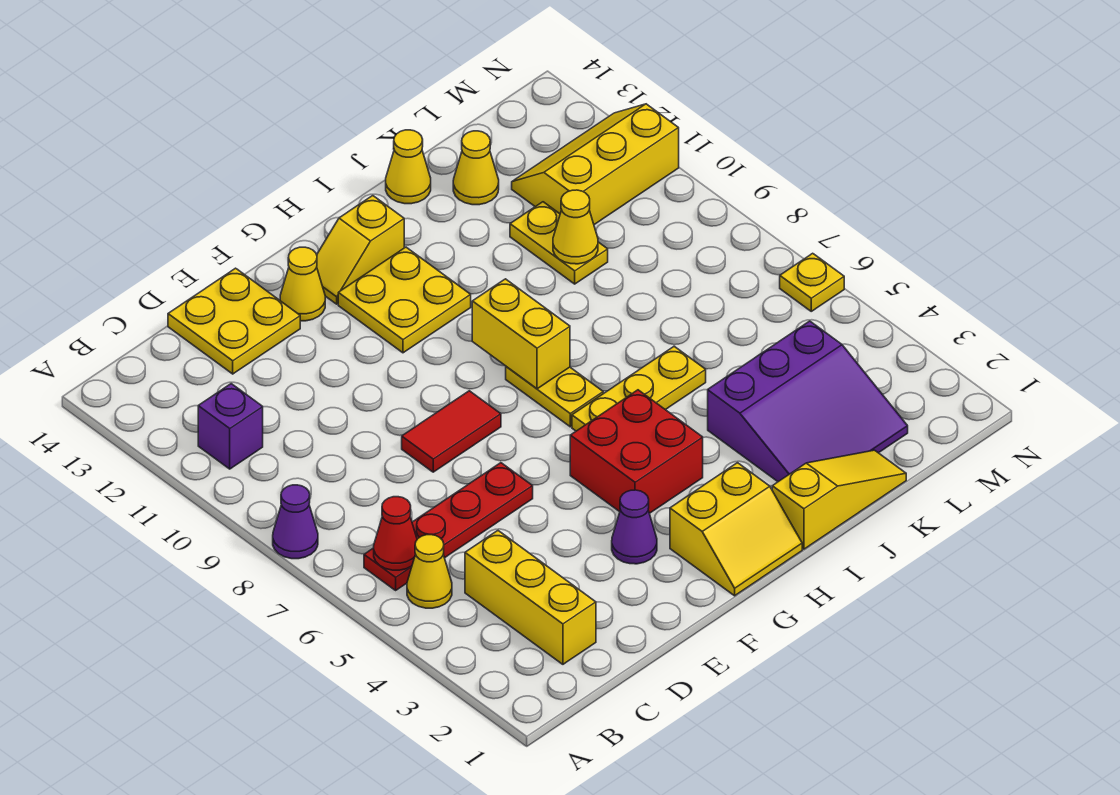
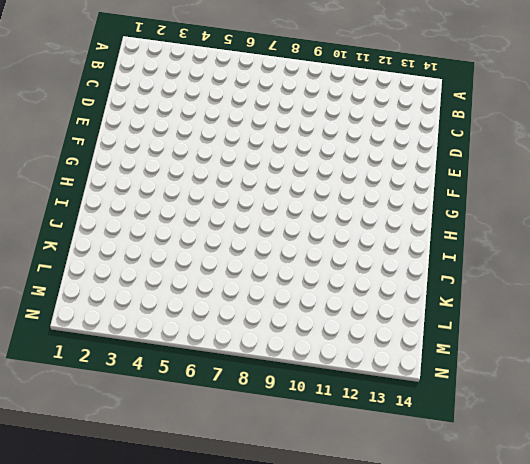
none -> purple cone A8 level 1
none -> yellow cone B5 level 1
none -> red plate B6:E6 level 1

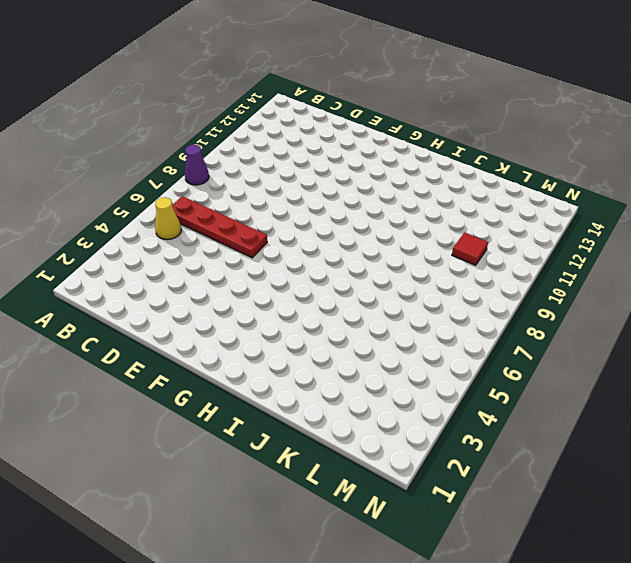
red tile L10 level 1 -> none
none -> purple brick B11 level 1
none -> yellow brick C2:C4 level 1
none -> yellow plate D13:E14 level 1

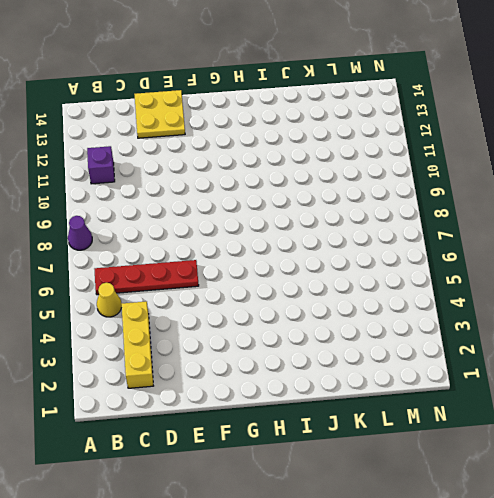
none -> red tile E8:F8 level 1
none -> purple cone F3 level 1
none -> yellow cone F13 level 1

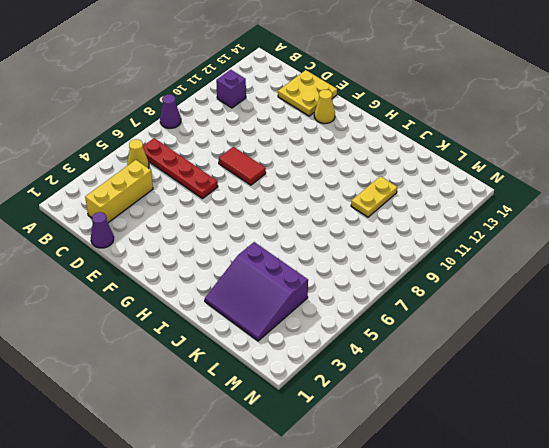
purple cone D1 level 1 -> purple cone F3 level 1
none -> yellow slope G1:H2 level 1 top 2
none -> red brick G4:H5 level 1
none -> yellow plate G11:H12 level 1

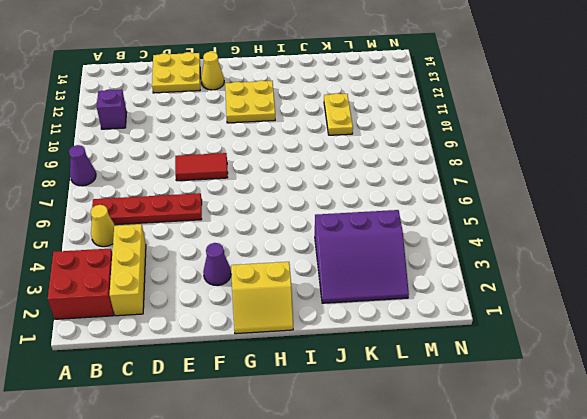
red brick A2:B3 level 1 -> red brick G4:H5 level 1
none -> yellow slope G13:H13 level 1 top H
none -> yellow plate H6:J6 level 1
none -> yellow plate H7:H8 level 1

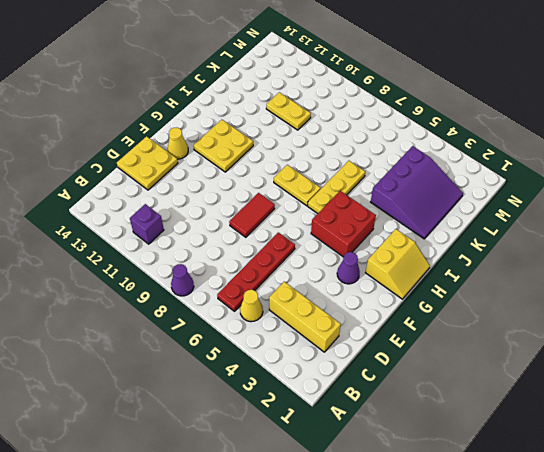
none -> yellow slope G13:H13 level 1 top H
none -> yellow slope I1:K1 level 1 top I
none -> yellow cone J14 level 1

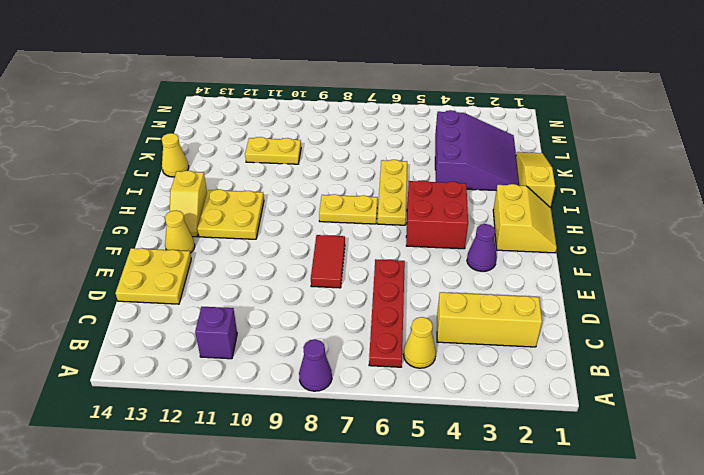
none -> yellow cone K13 level 1
none -> yellow slope L11:N12 level 1 top 11
none -> yellow plate N6 level 1

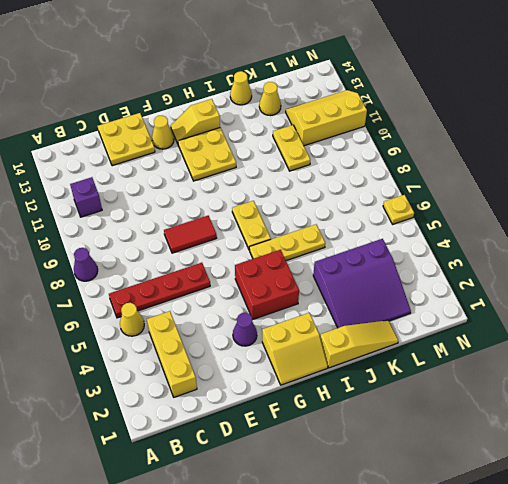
none -> red cone B6 level 2
none -> yellow brick H8:H9 level 2
none -> yellow cone K10 level 2

